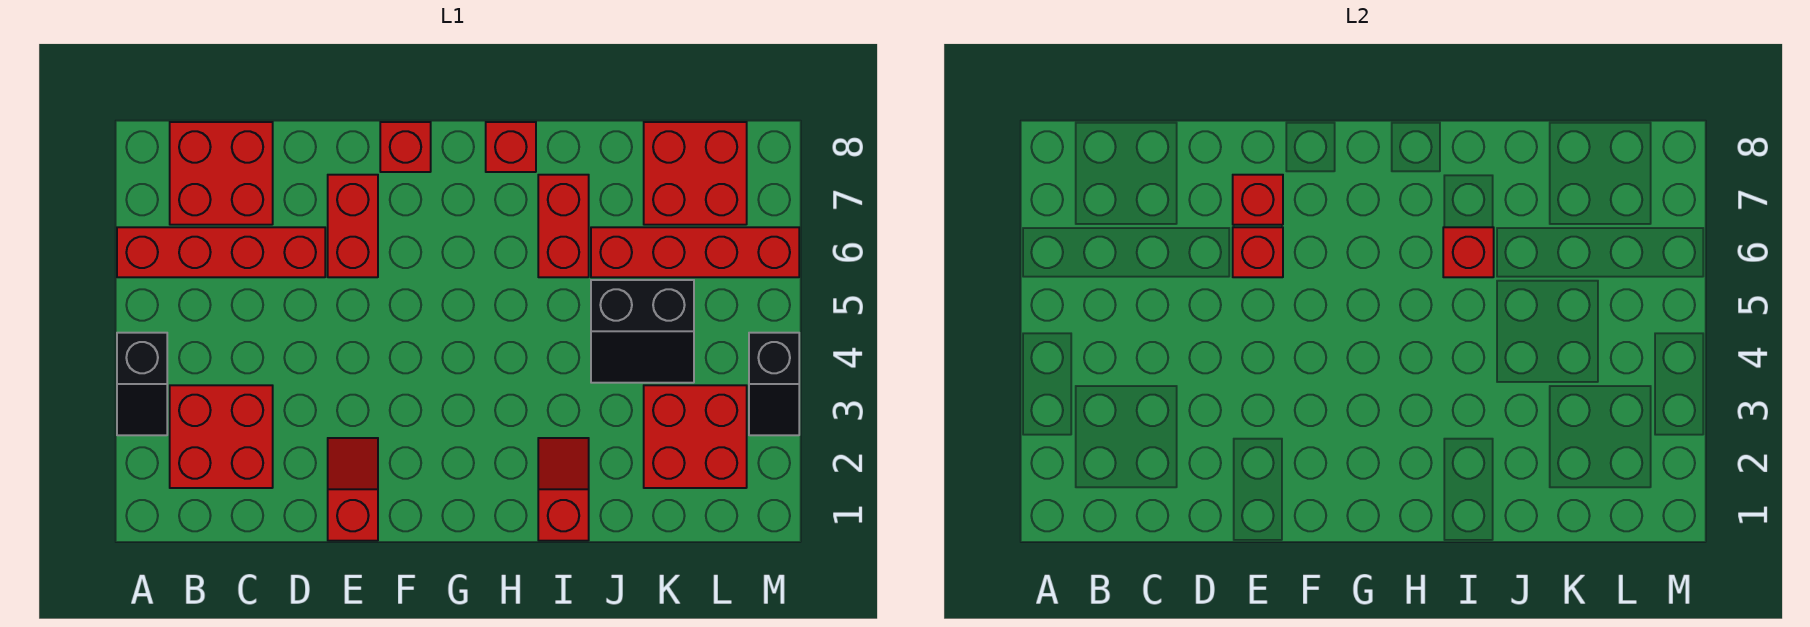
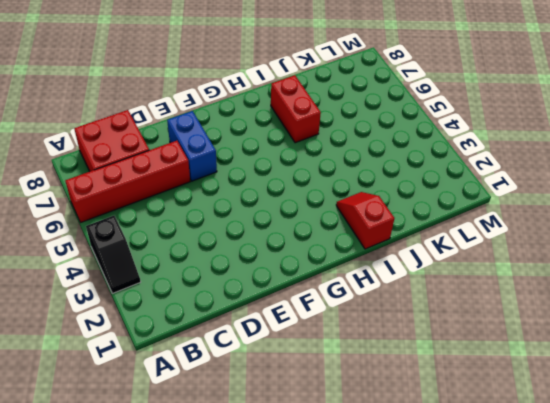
blue brick E6:E7 level 1 -> red brick E6:E7 level 1
none -> red brick B2:C3 level 1
none -> red slope E1:E2 level 1 top 1
none -> red brick F8 level 1

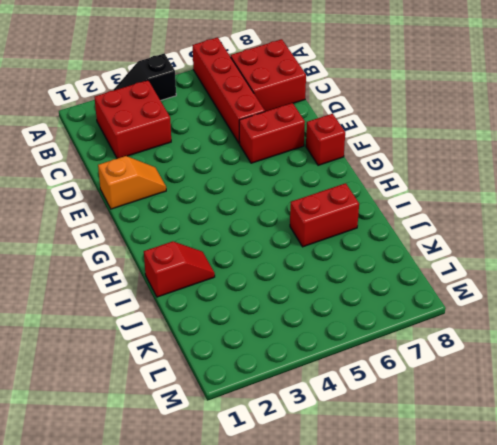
orange slope E1:E2 level 1 top 1 -> red slope E1:E2 level 1 top 1
none -> red brick H8 level 1
none -> black slope J4:K5 level 1 top 5
none -> red brick J6:M6 level 1

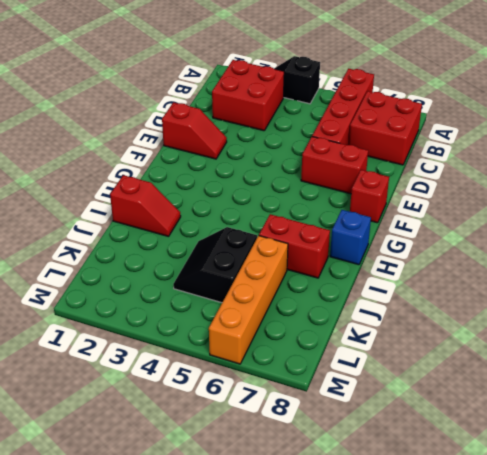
blue brick H8 level 1 -> red brick H8 level 1
orange brick J6:M6 level 1 -> red brick J6:M6 level 1
none -> red brick K2:L3 level 1
none -> red brick K7:L8 level 1
none -> black slope M3:M4 level 1 top 4

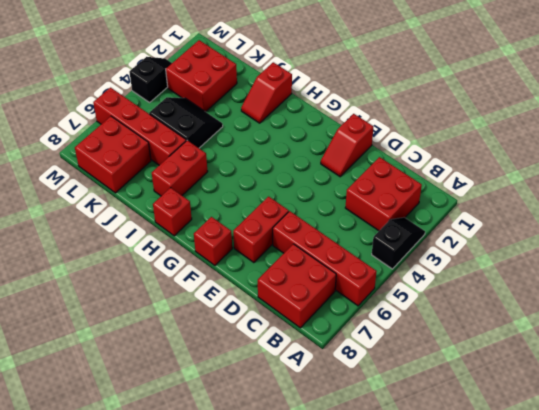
none -> red brick E6 level 2
none -> red brick E7 level 2
none -> red brick I6 level 2

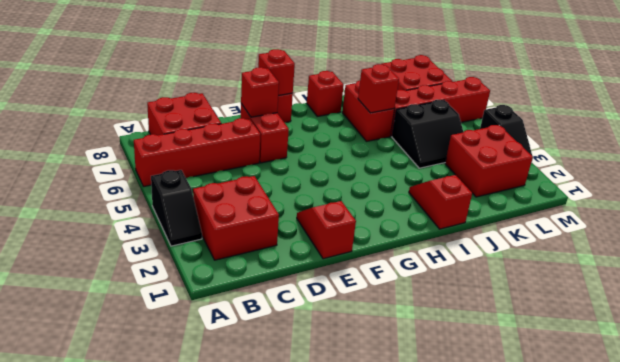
red brick F8 level 2 -> red brick E6 level 2

